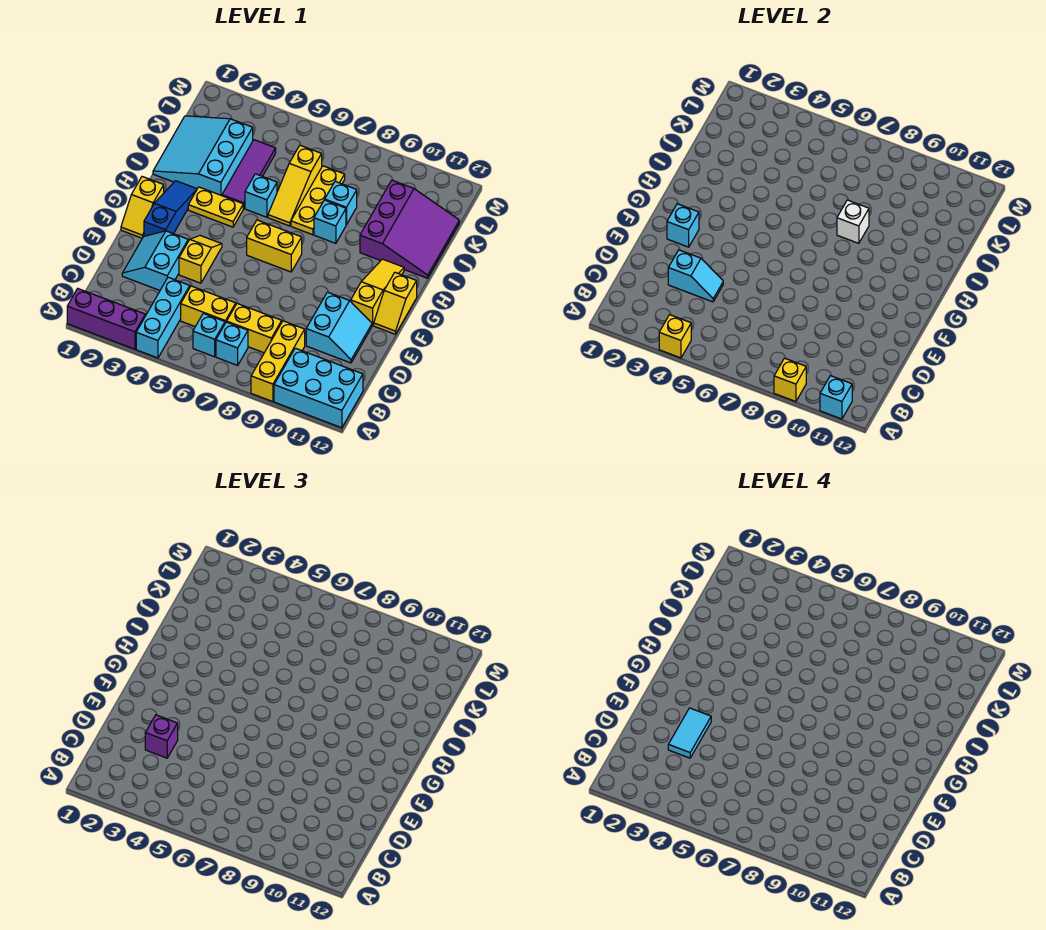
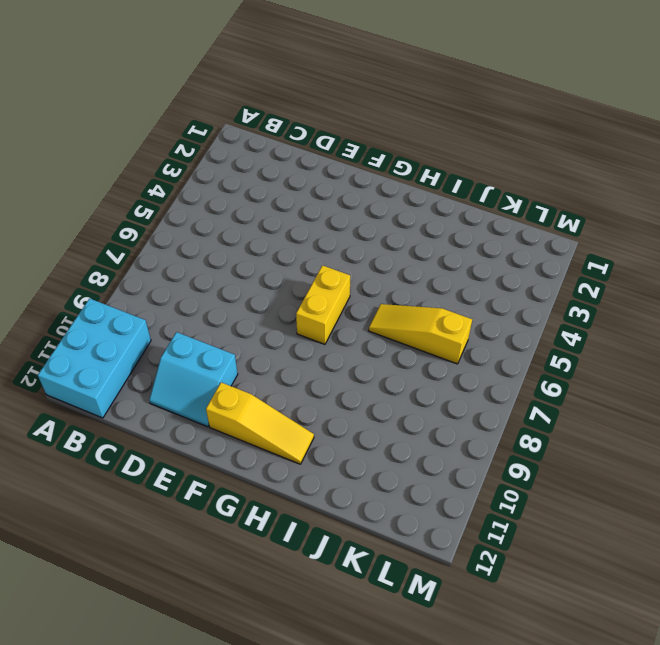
none -> purple brick A1:A3 level 1
none -> cyan brick A4:C4 level 1
none -> yellow brick A9:C9 level 1
none -> cyan brick B6 level 1

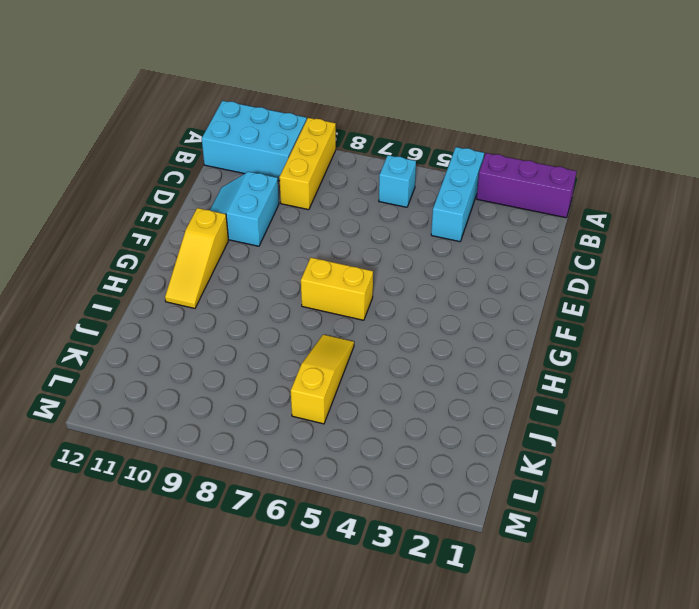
none -> cyan brick B7 level 1
none -> yellow brick C5:C6 level 1
none -> yellow brick C7:C8 level 1
none -> cyan slope D2:E3 level 1 top 3

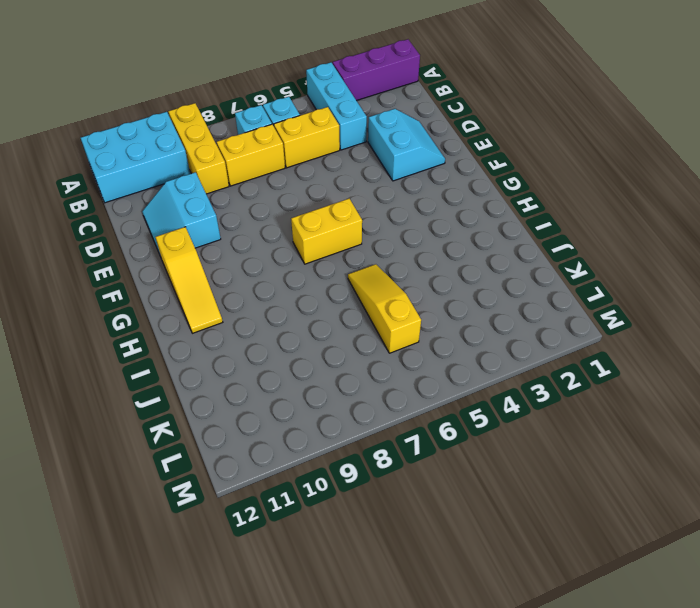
none -> yellow slope E4:F4 level 1 top E
none -> yellow slope F1:G1 level 1 top G
none -> blue slope F2:H2 level 1 top F
none -> yellow slope F12:G12 level 1 top G

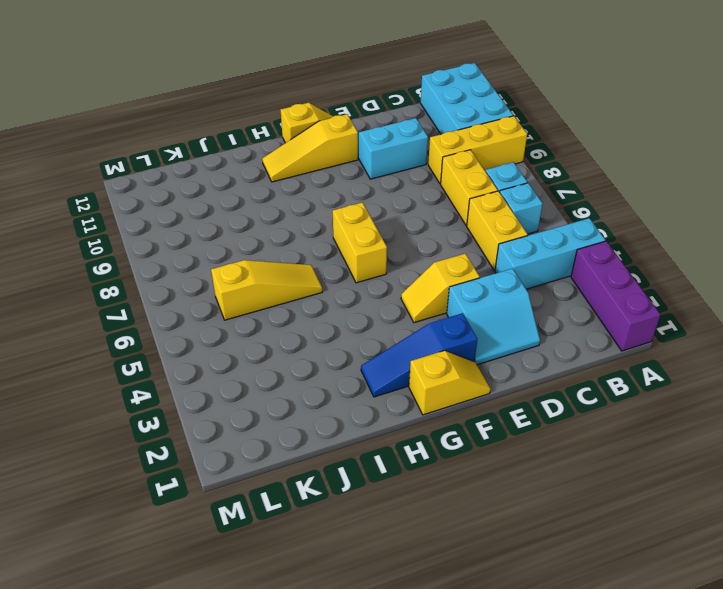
none -> yellow plate H3:H4 level 1
none -> cyan slope I1:K3 level 1 top 3
none -> purple tile I4:K4 level 1
none -> cyan brick I5 level 1

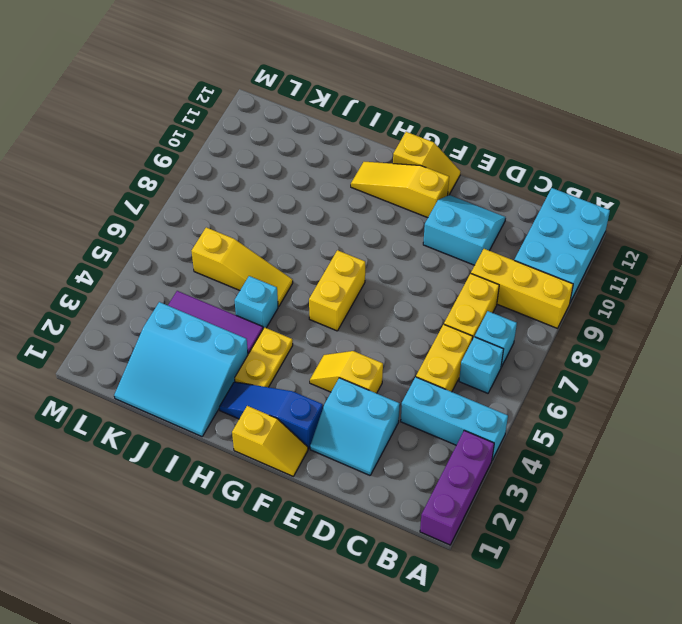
none -> yellow plate I7:K7 level 1
none -> cyan brick I8 level 1
none -> purple slope I10:K12 level 1 top 10
none -> cyan brick J8 level 1

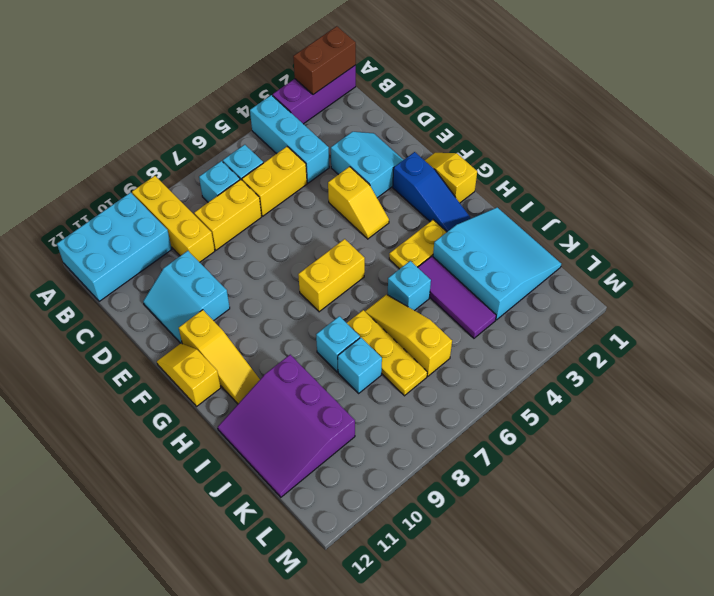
brown brick A1:A2 level 2 -> none
none -> yellow brick A4 level 2
none -> yellow brick A9 level 2
none -> cyan brick A11 level 2
none -> cyan slope D3:D4 level 2 top 3

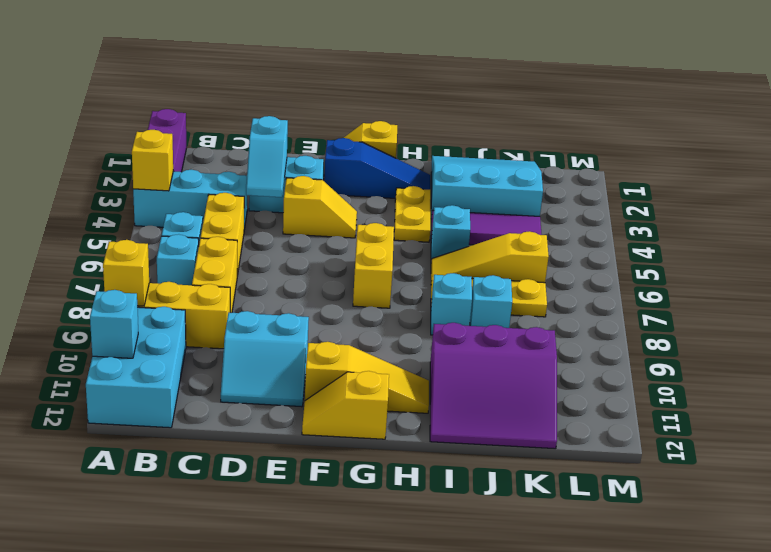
none -> cyan brick F2 level 2
none -> white brick I8 level 2
none -> purple brick D3 level 3
none -> cyan tile D3:E3 level 4

